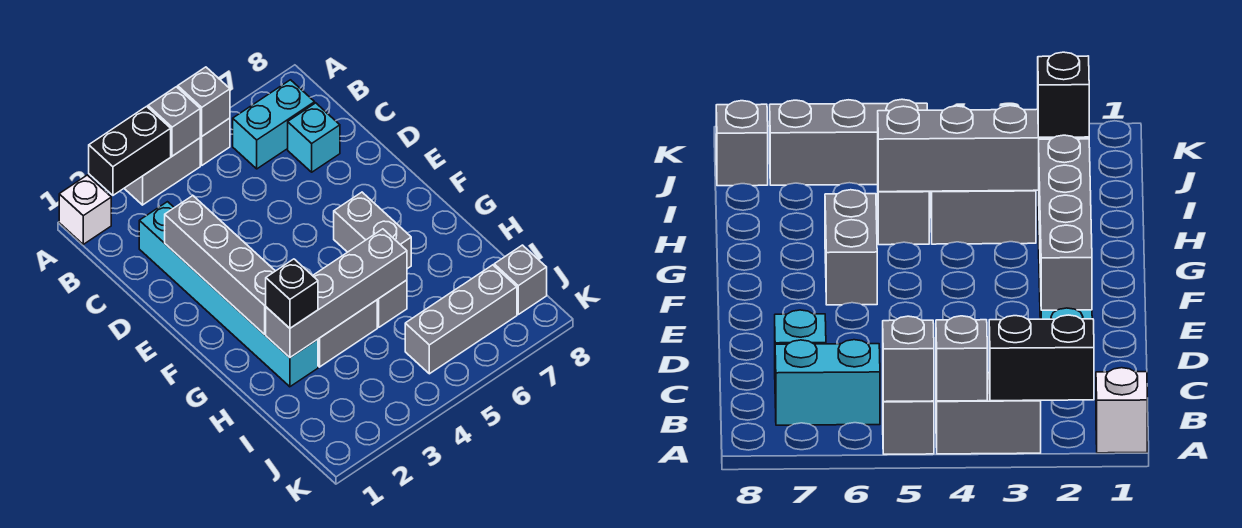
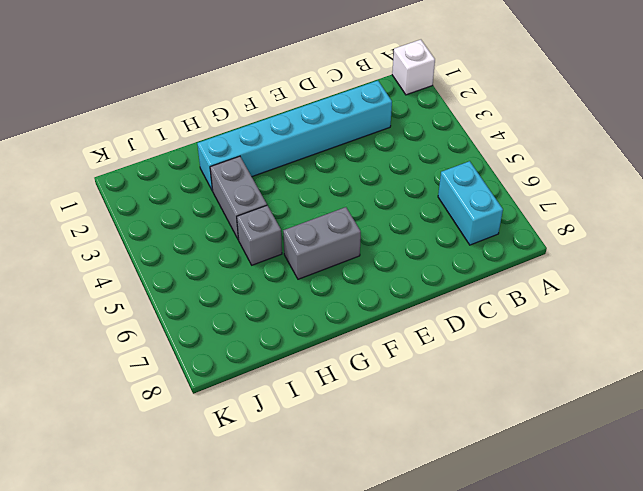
none -> grey brick A3:A4 level 1
none -> grey brick A5 level 1
none -> cyan brick C7 level 1

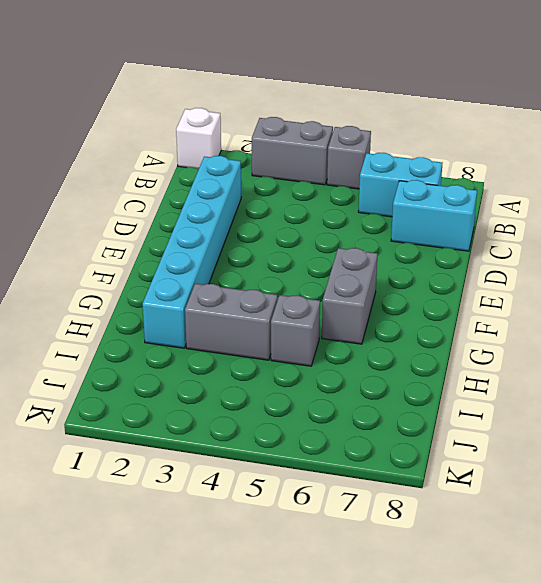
cyan brick C7:C8 level 1 -> cyan brick C7 level 1
none -> grey brick J5:J7 level 1
none -> grey brick J8 level 1
none -> black brick A2:A3 level 2

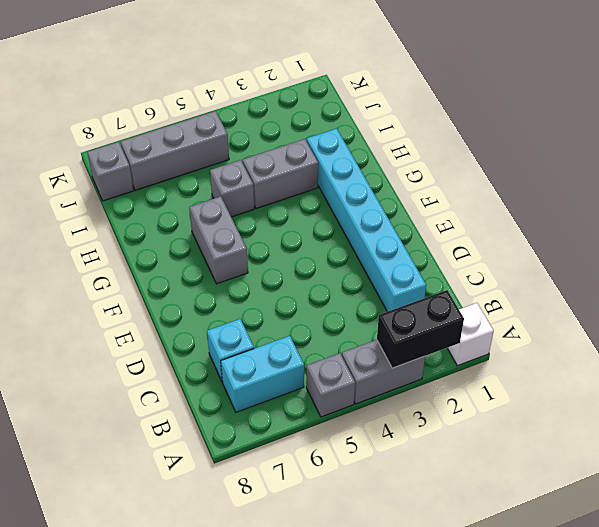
none -> grey brick A4 level 2
none -> grey brick A5 level 2
none -> grey brick D2:G2 level 2

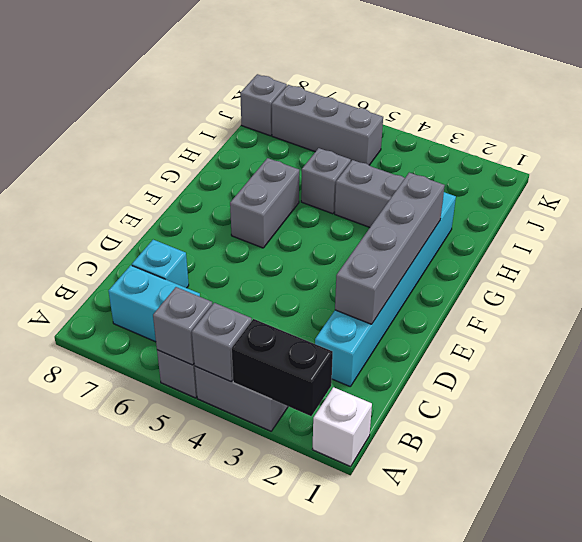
none -> grey brick H2:H5 level 2
none -> black brick H2 level 3

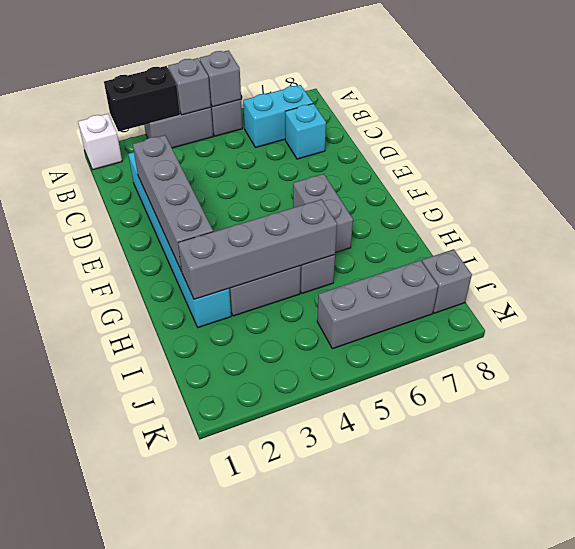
none -> black brick H2 level 3

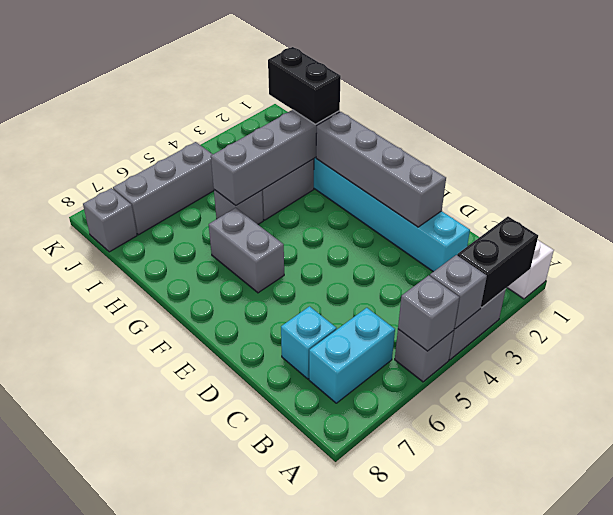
black brick H2:I2 level 3 -> black brick H2 level 3

